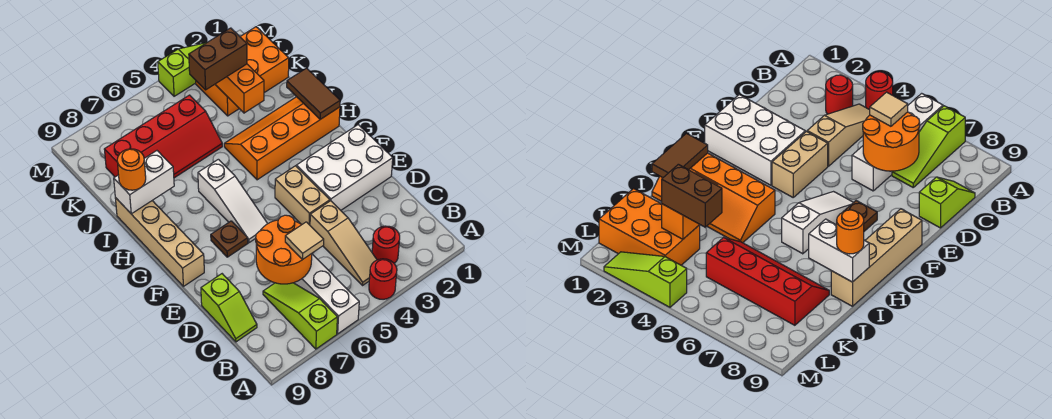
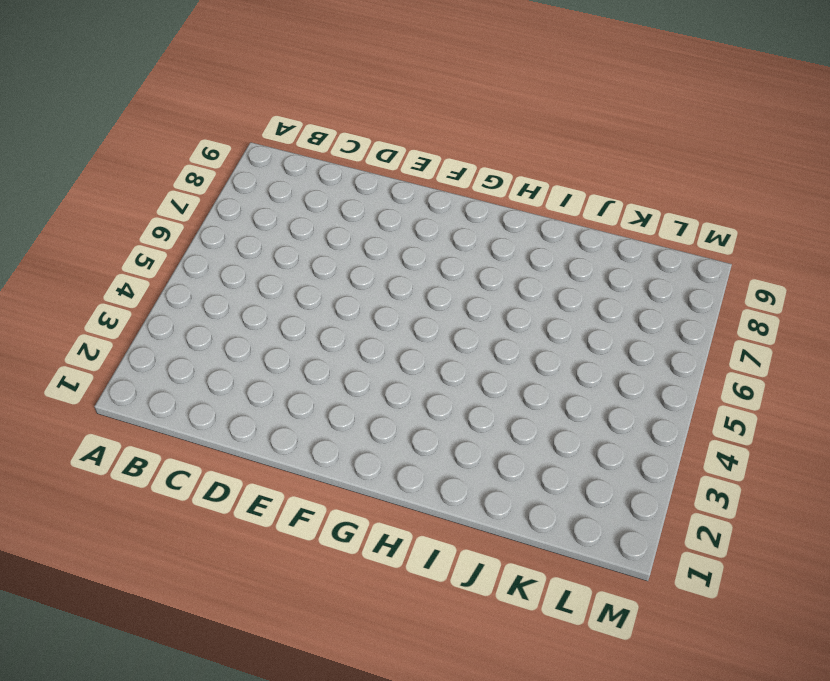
none -> red round brick A4 level 1
none -> white brick A6:D6 level 1
none -> lime slope A7:C7 level 1 top A

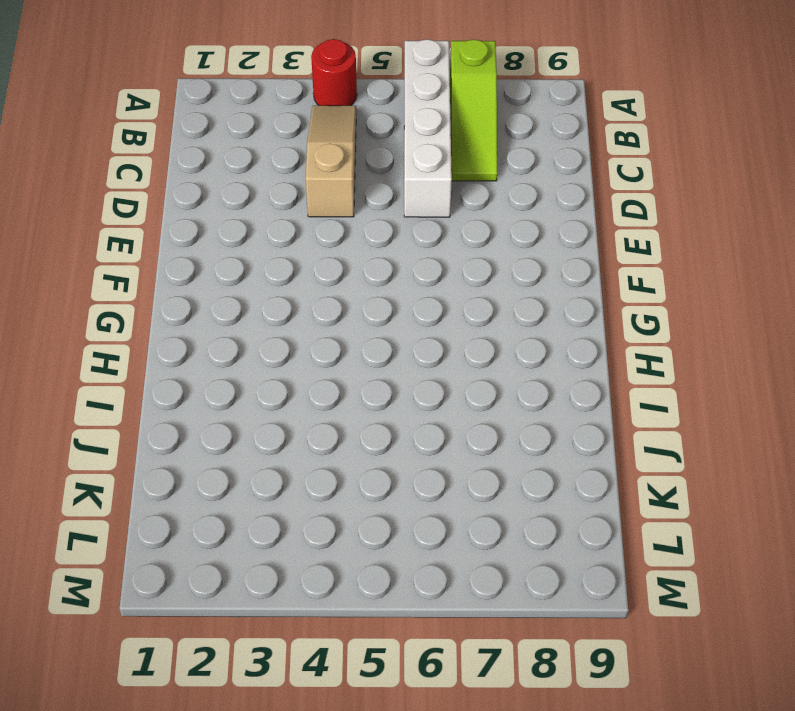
none -> red round brick B3 level 1
none -> lime slope C9:D9 level 1 top D
none -> white brick E1:F3 level 1

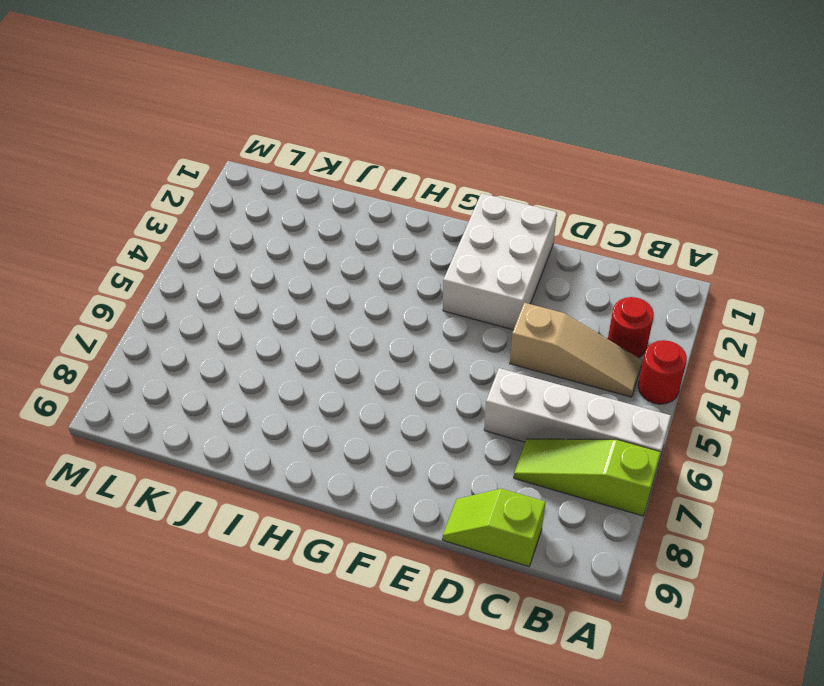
lime slope C9:D9 level 1 top C -> lime slope C9:D9 level 1 top D
none -> tan brick E4:F4 level 1
none -> white slope F6:H6 level 1 top H
none -> brown plate F7 level 1

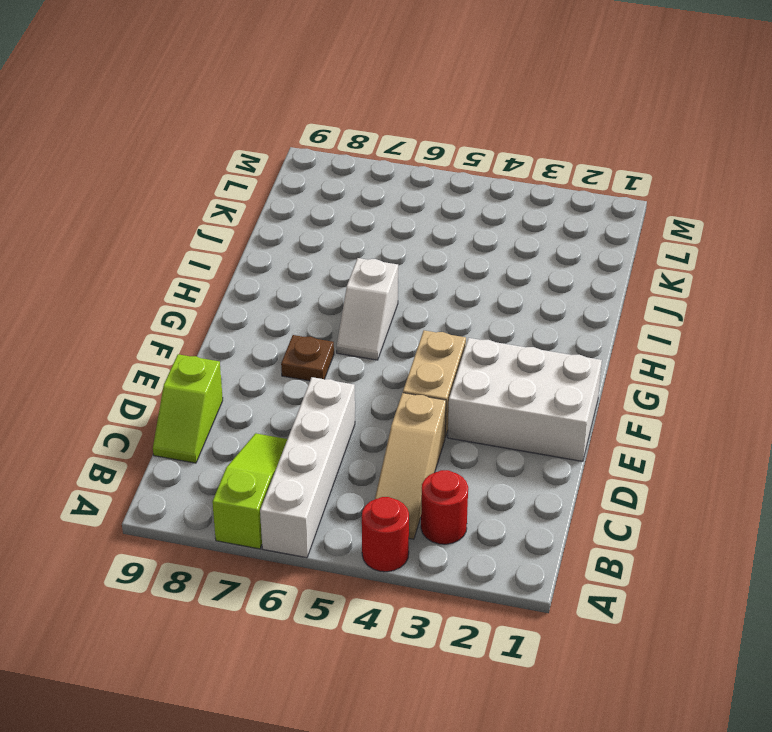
white slope G6:H6 level 1 top H -> white slope F6:H6 level 1 top H
none -> tan brick F9:I9 level 1
none -> orange slope H1:I4 level 1 top H
none -> red slope J5:K8 level 1 top K

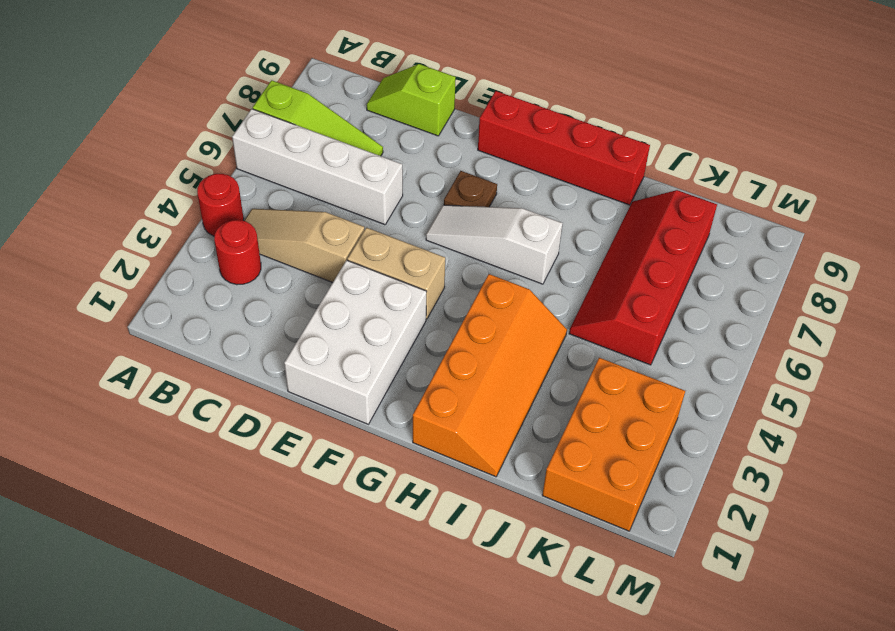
red brick F9:I9 level 1 -> tan brick F9:I9 level 1
none -> lime slope M2:M4 level 1 top 4
none -> orange round brick C6:D7 level 2
none -> brown tile H1:I1 level 2

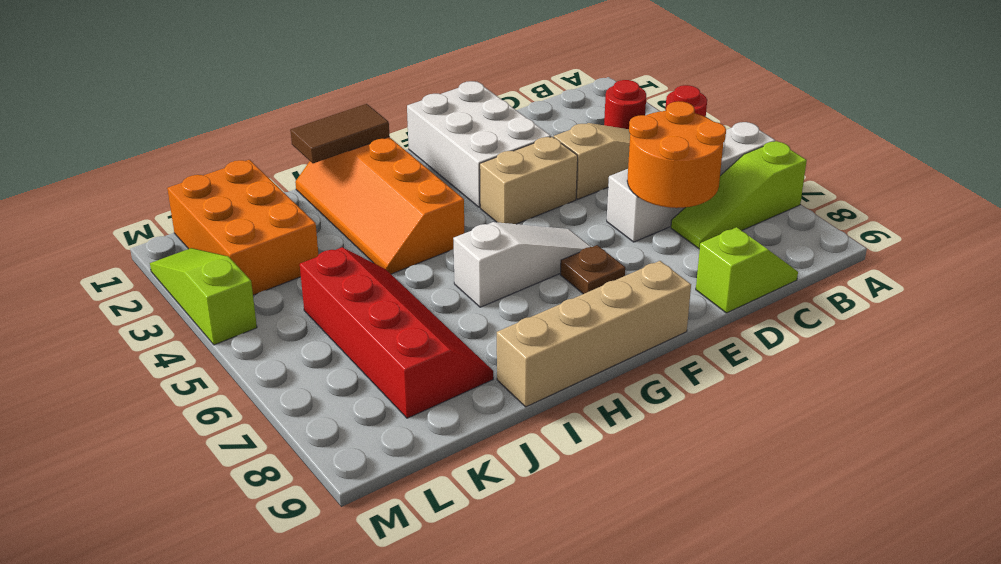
none -> white brick I8:I9 level 2
none -> orange brick J3:K3 level 2
none -> tan tile C6 level 3

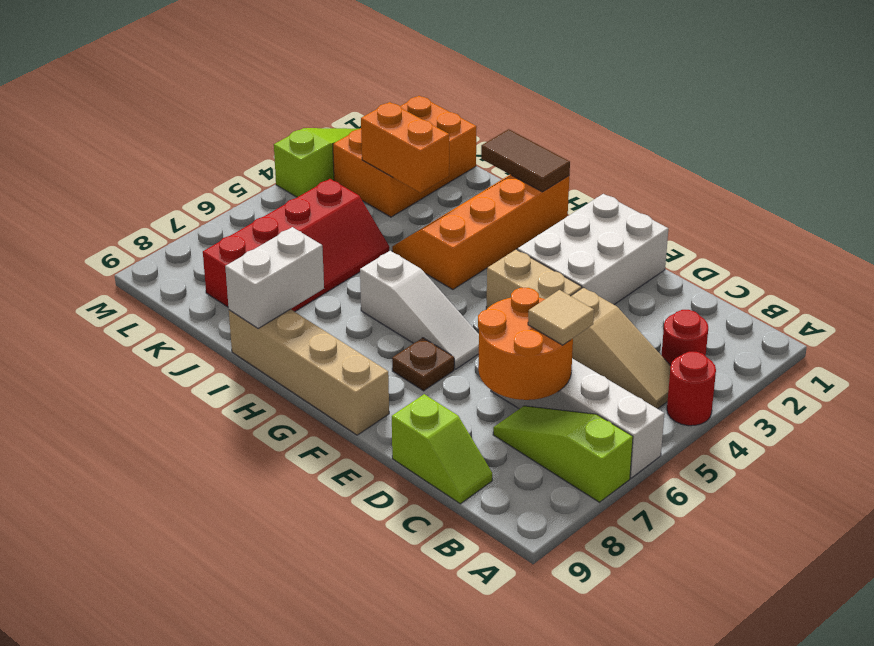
none -> orange round brick I9 level 3
none -> brown brick K3:K4 level 3

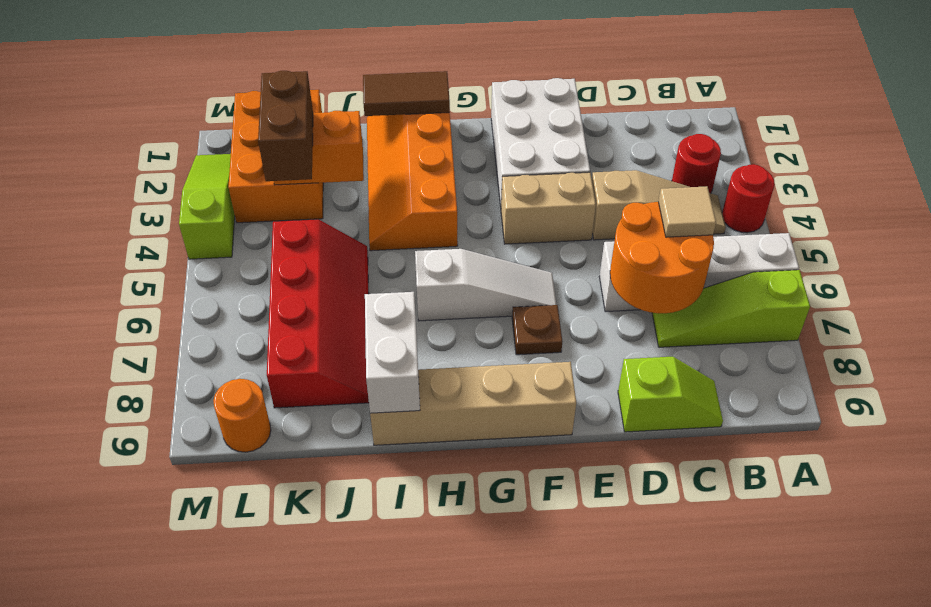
orange round brick L9 level 1 -> orange round brick I9 level 3

